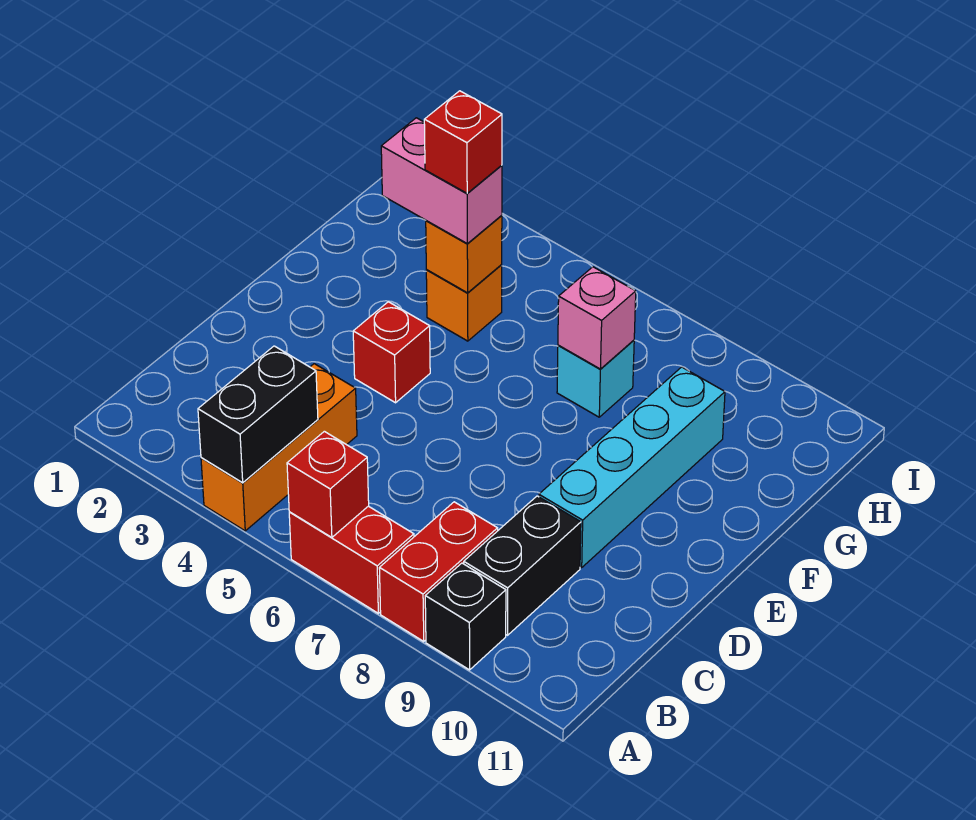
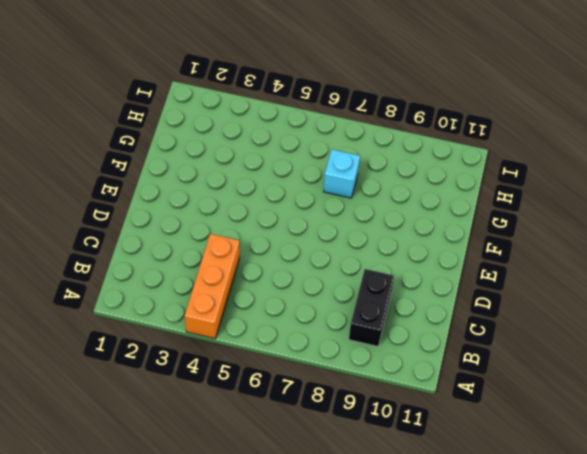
none -> red brick A6:A7 level 1
none -> red brick A8:B8 level 1
none -> black brick A9 level 1

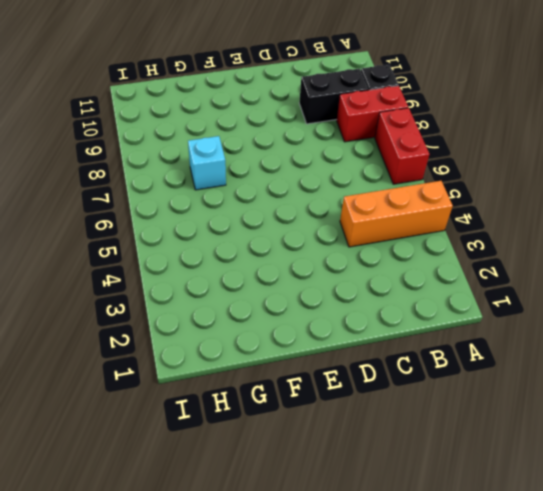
none -> cyan brick D9:G9 level 1
none -> red brick E4 level 1
none -> orange brick G4 level 1

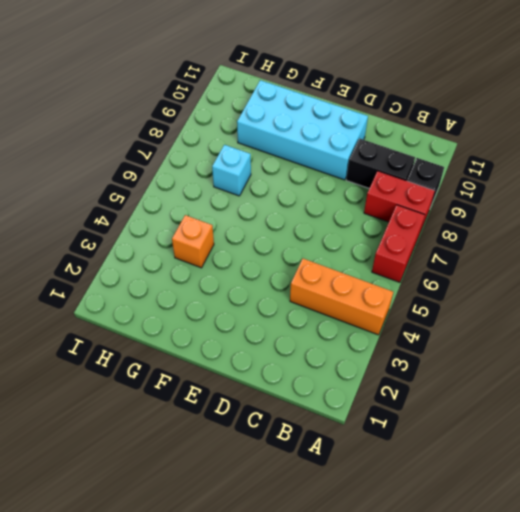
cyan brick D9:G10 level 1 -> cyan brick D9:G9 level 1
none -> red brick E4 level 1
none -> black brick A4:B4 level 2
none -> red brick A6 level 2

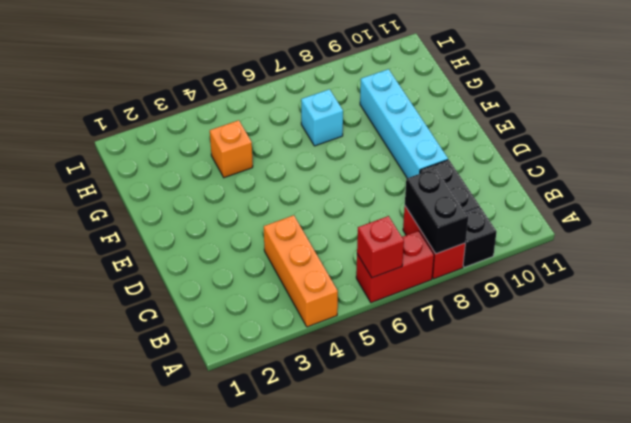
black brick A8:B8 level 2 -> black brick A4:B4 level 2
none -> red brick E4 level 1
none -> orange brick G4 level 2
none -> pink brick G7 level 2

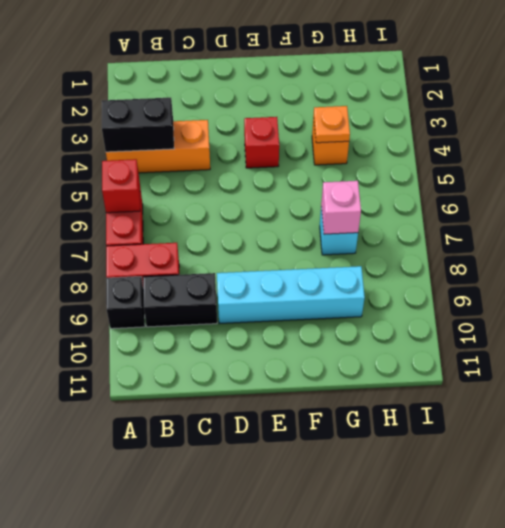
orange plate G4 level 2 -> orange brick G4 level 2
none -> pink brick G3:G4 level 3
none -> red brick G4 level 4

